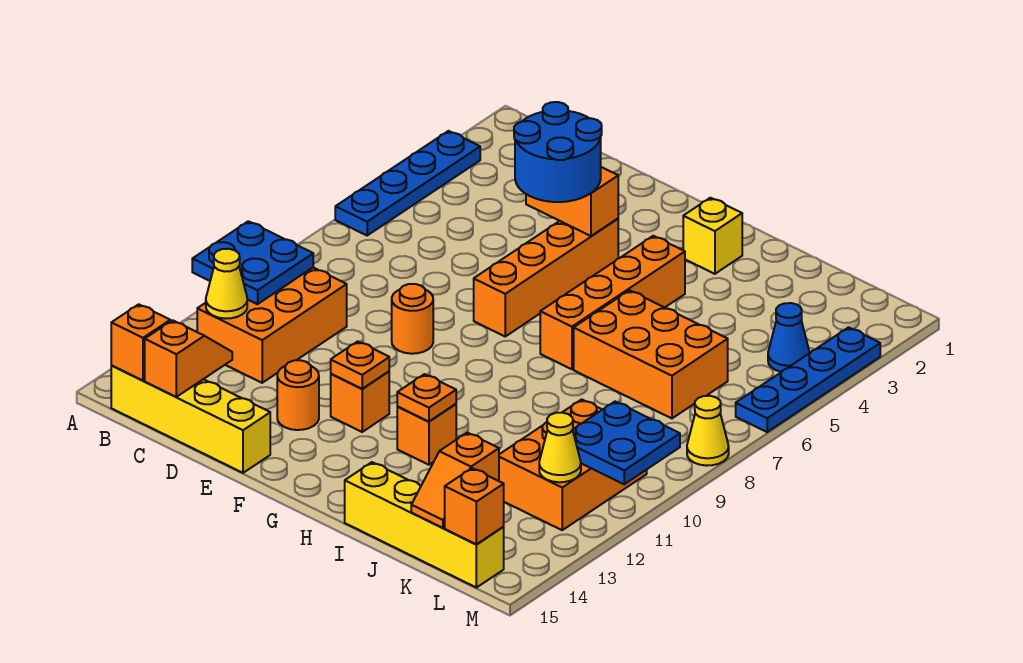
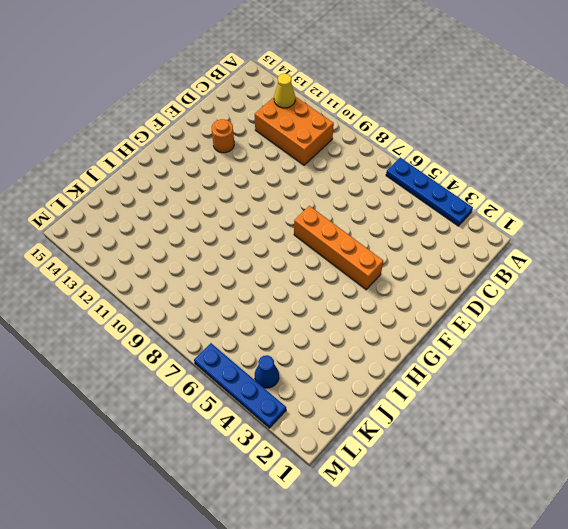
none -> yellow brick B15:E15 level 1
none -> orange round brick E9 level 1
none -> orange brick F12 level 1

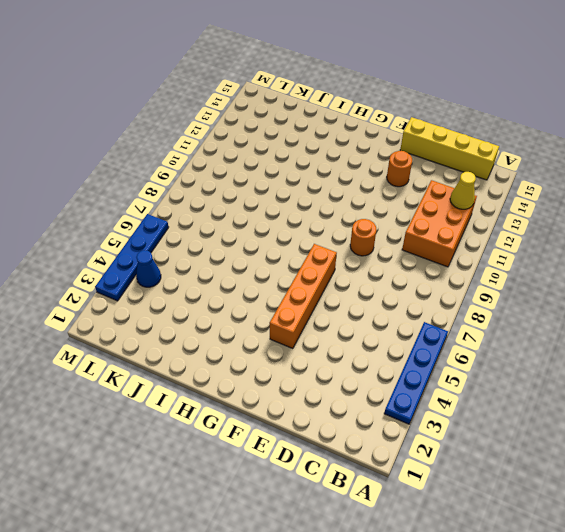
none -> orange brick F12 level 1
none -> yellow brick H2 level 1
none -> orange brick H4:H7 level 1

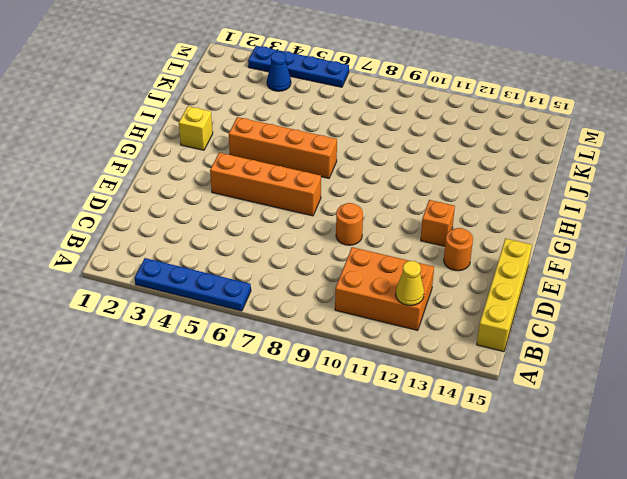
none -> orange brick H12 level 1
none -> orange brick I6:K7 level 1
none -> yellow brick I15:L15 level 1

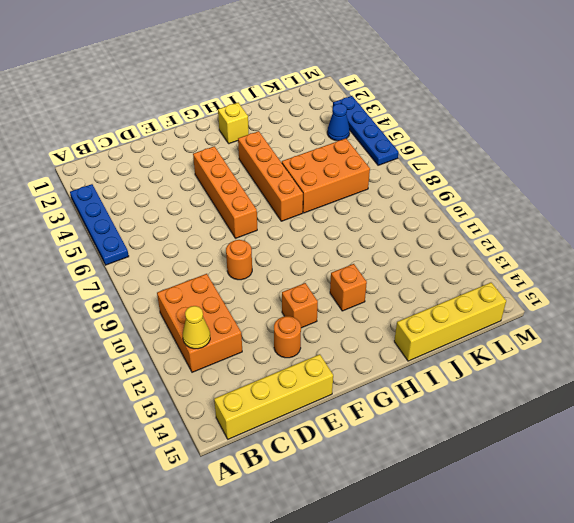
none -> orange brick K10:L12 level 1
none -> yellow cone M8 level 1
none -> blue plate A10:B11 level 2

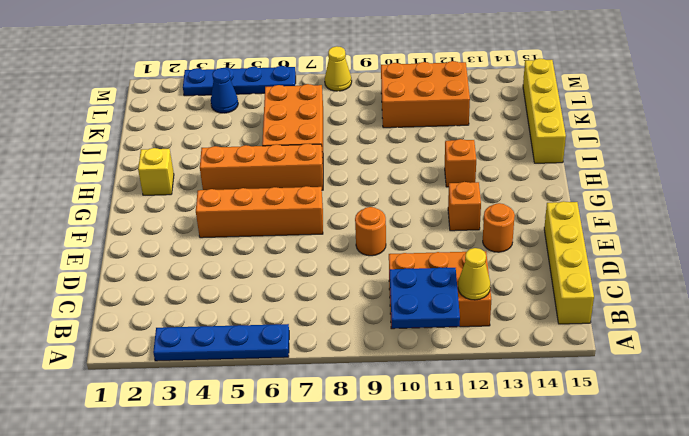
none -> orange brick B15 level 2
none -> orange slope C14:C15 level 2 top 15
none -> orange brick E4:F4 level 2

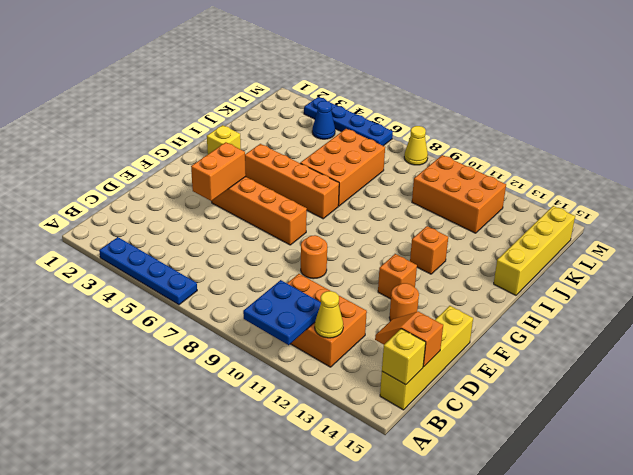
yellow brick B15 level 2 -> orange brick B15 level 2
none -> orange plate F12 level 2
none -> orange plate H12 level 2
none -> orange slope K14:K15 level 2 top 14

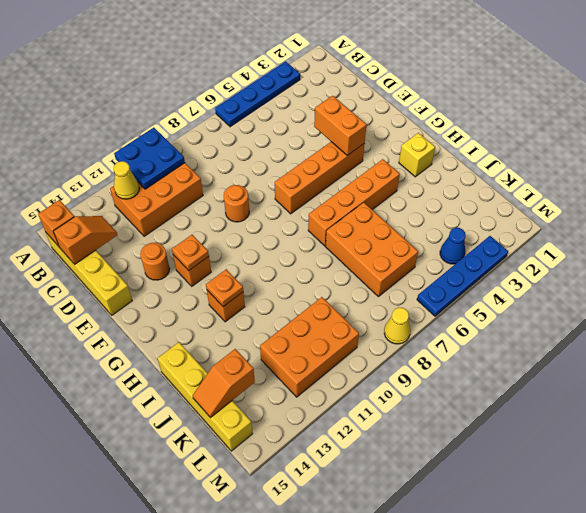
none -> blue plate L10:M11 level 2
none -> yellow cone L12 level 2
none -> orange brick L15 level 2

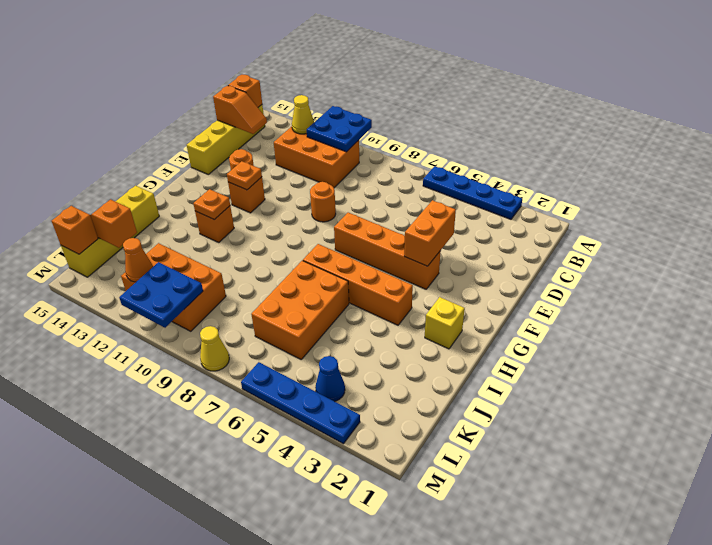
orange cone L12 level 2 -> yellow cone L12 level 2
none -> blue round brick E4:F5 level 3

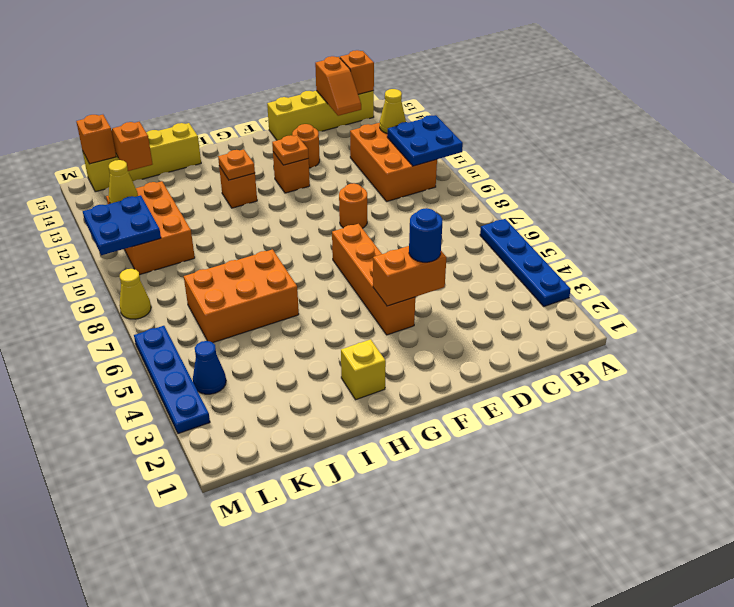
blue round brick E4 level 3 -> blue round brick E4:F5 level 3
none -> orange brick H4:H7 level 1

